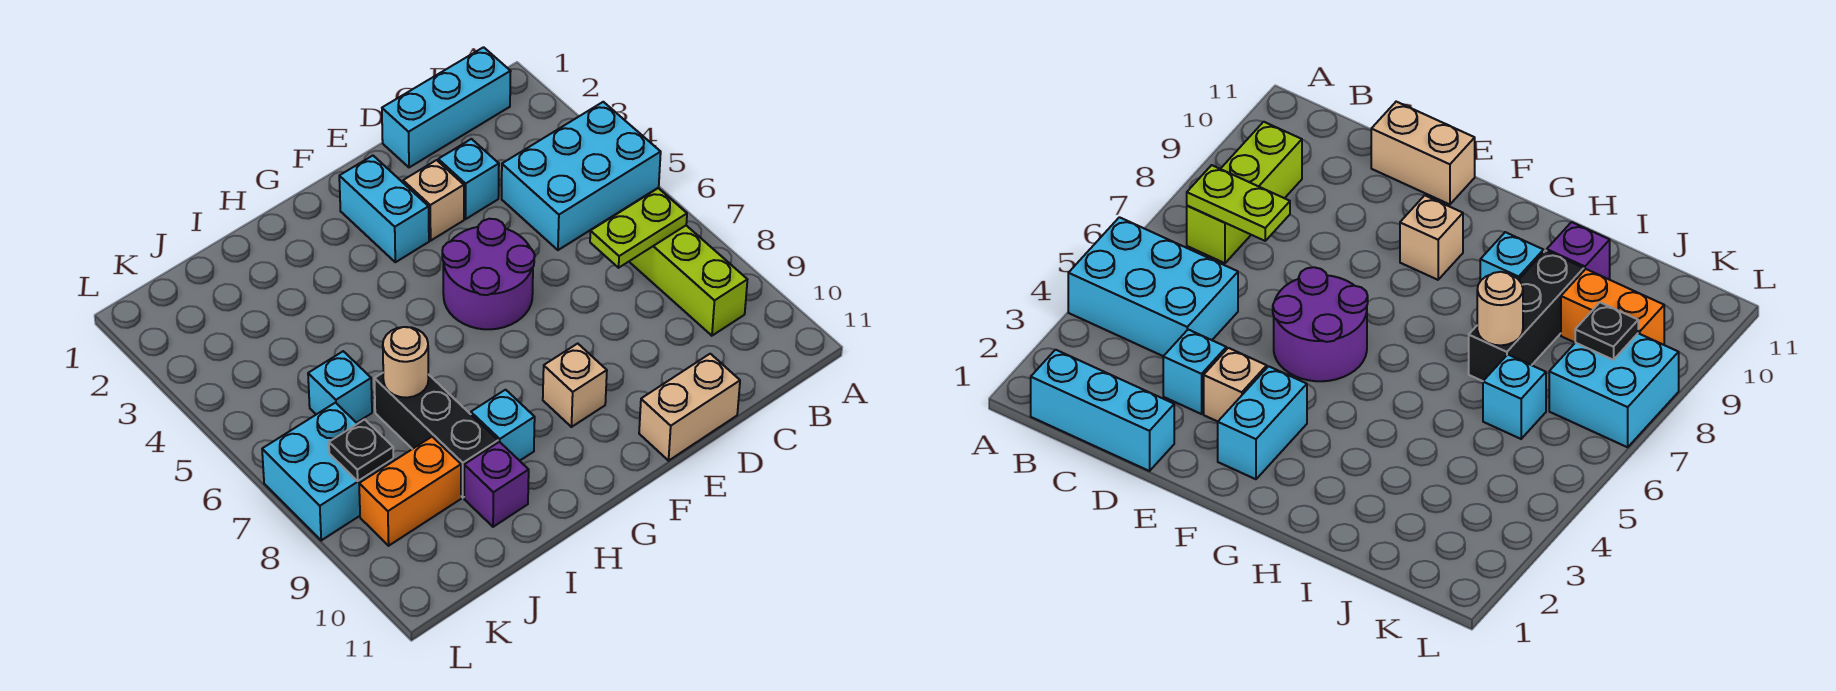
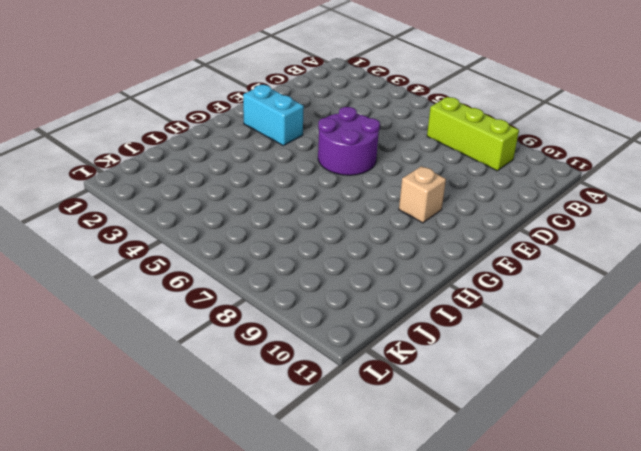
none -> cyan brick A4:C5 level 1
none -> cyan brick B1:D1 level 1
none -> cyan brick D3 level 1

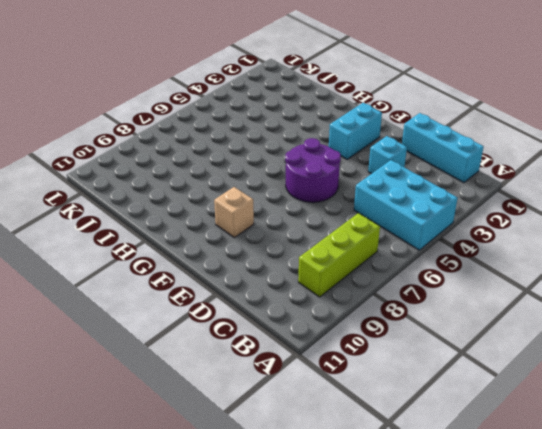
none -> tan brick D11:E11 level 1
none -> tan brick E3 level 1
none -> cyan brick H9 level 1

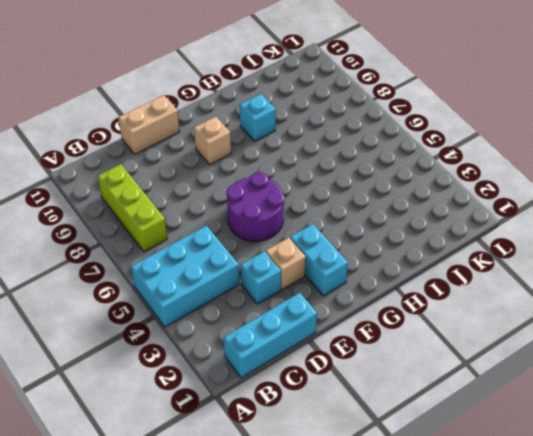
none -> black brick I7:I9 level 1
none -> purple brick I10 level 1
none -> cyan brick J6 level 1

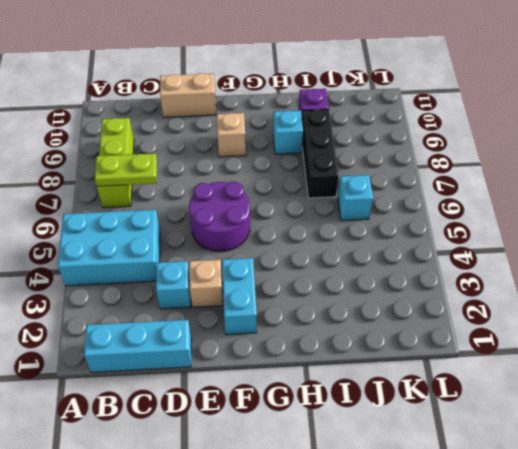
none -> orange brick J9:K9 level 1
none -> cyan brick K7:L8 level 1
none -> tan round brick I7 level 2

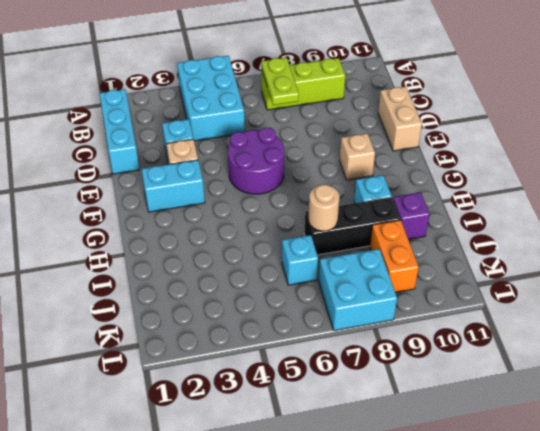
none -> black plate K8 level 2

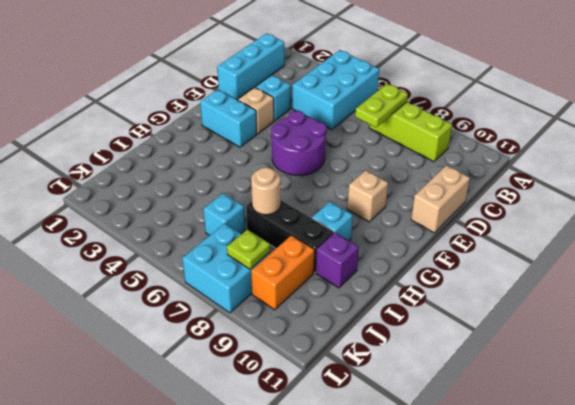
lime plate K8 level 2 -> black plate K8 level 2

